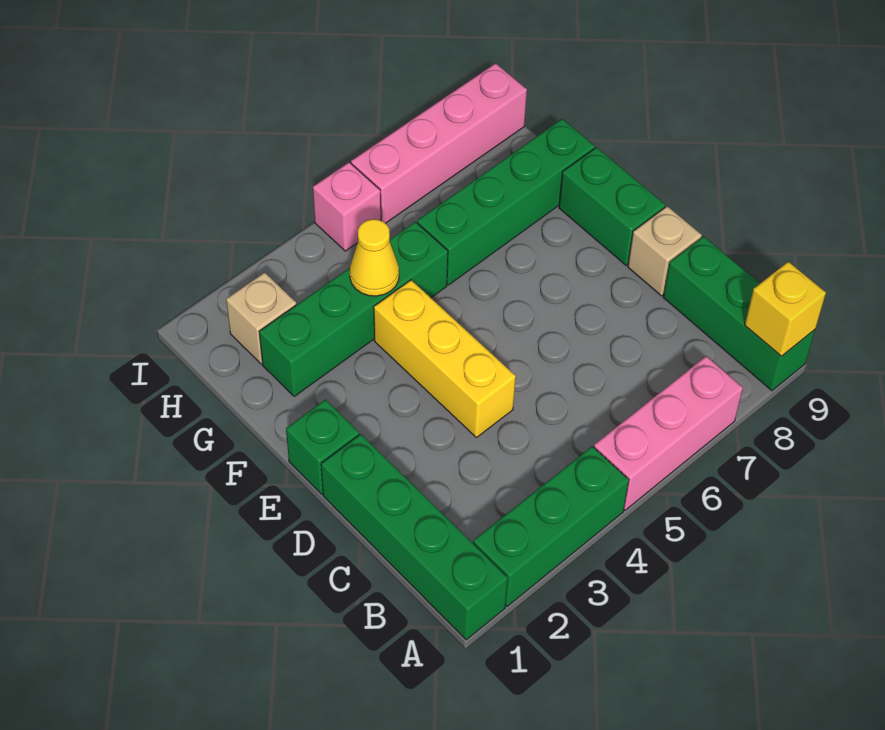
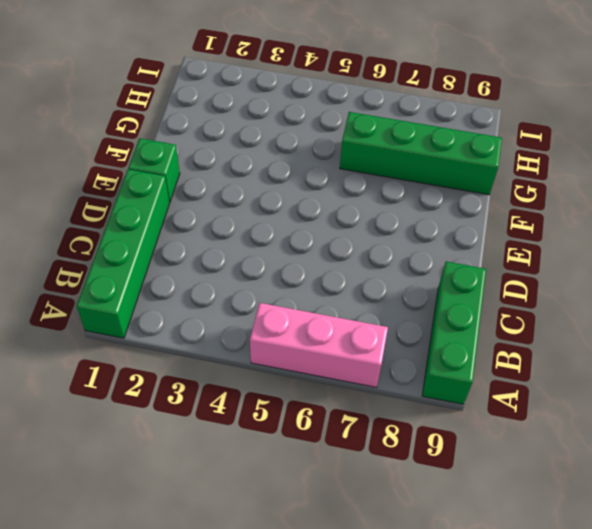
none -> green brick A2:A4 level 1
none -> yellow brick D4:F4 level 1
none -> tan brick D9 level 1

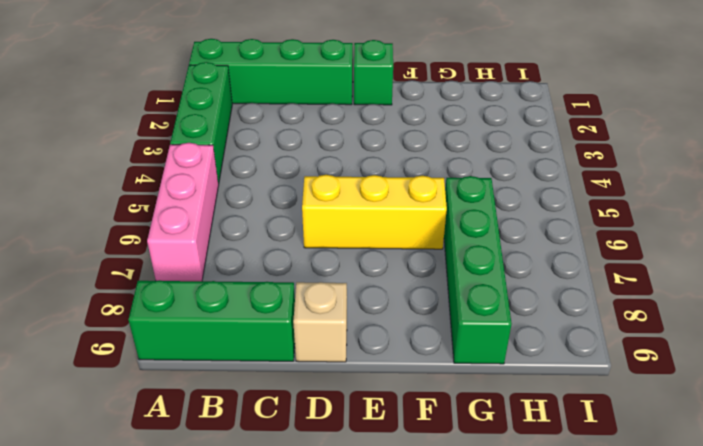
yellow brick D6:F6 level 1 -> yellow brick D4:F4 level 1
none -> green brick E9:F9 level 1
none -> green brick G2:G5 level 1
none -> tan brick H2 level 1

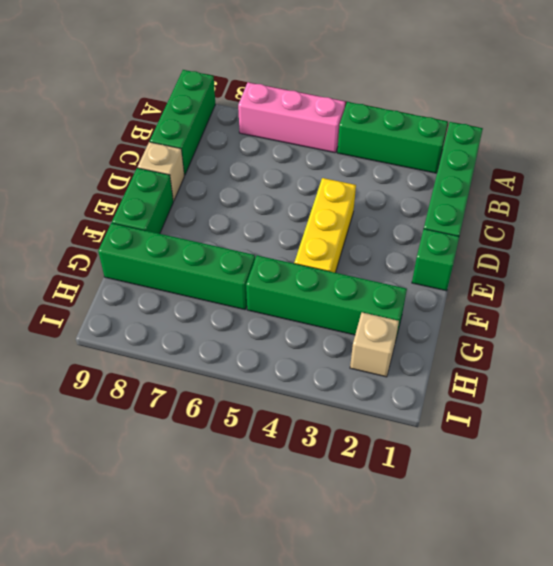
none -> pink brick I5 level 1
none -> pink brick I6:I9 level 1
none -> yellow brick A9 level 2

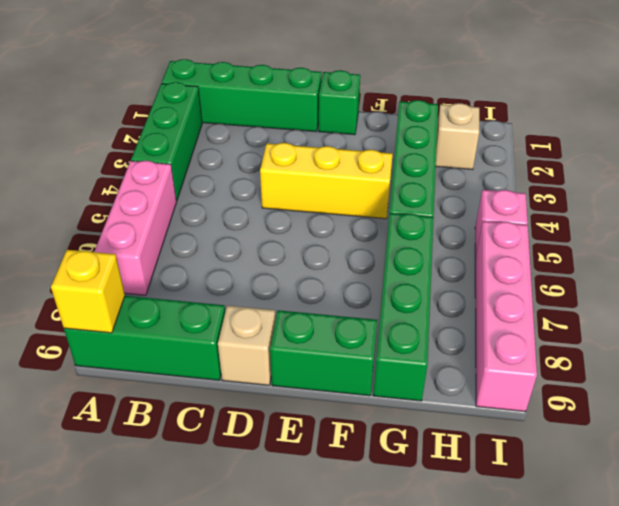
none -> yellow cone G4 level 2

